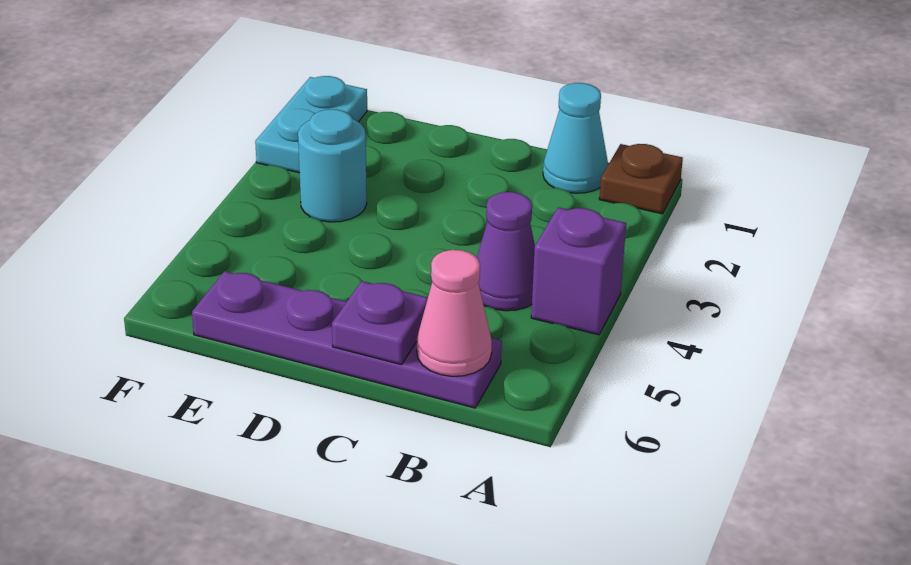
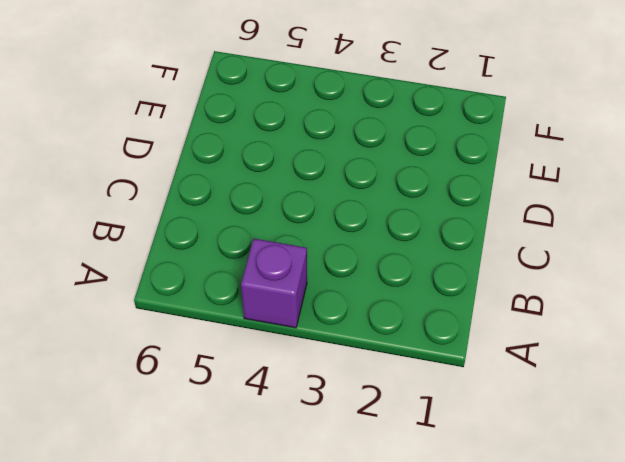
none -> brown plate A1 level 1
none -> cyan cone B1 level 1

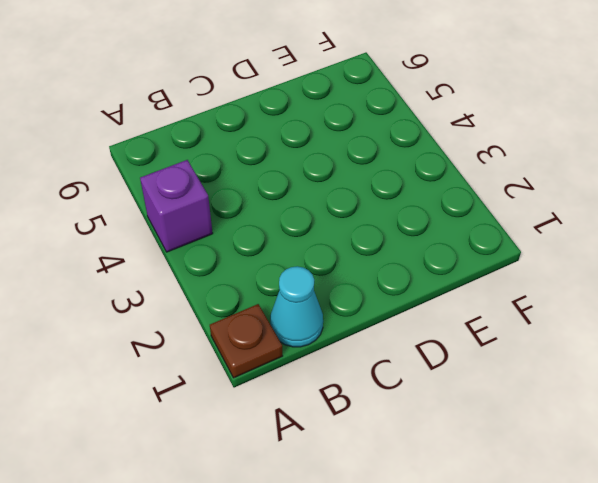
none -> purple cone B4 level 1
none -> purple plate B6:E6 level 1

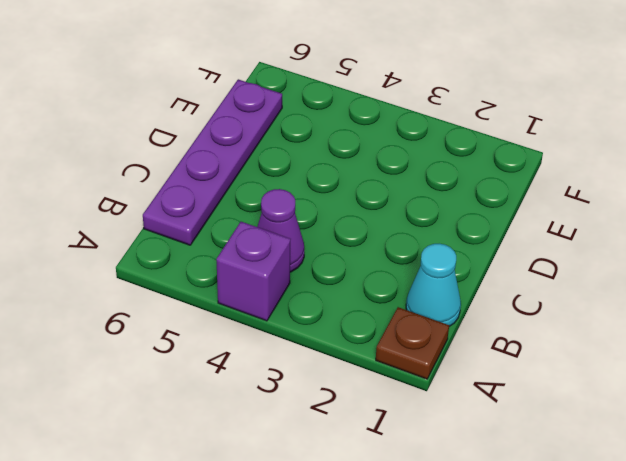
none -> cyan round brick E3 level 1
none -> cyan plate F1:F2 level 1

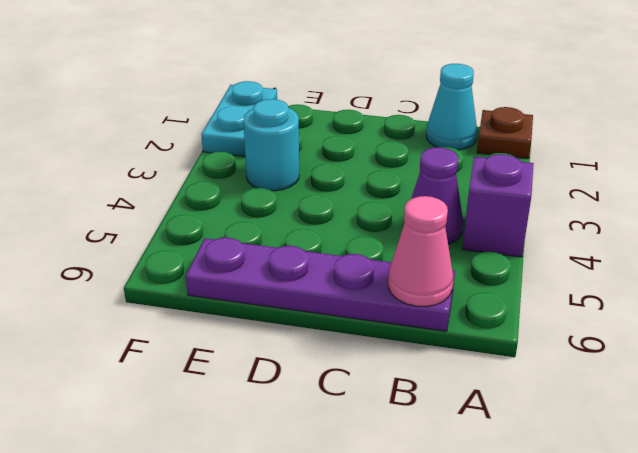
none -> purple plate C6 level 2

